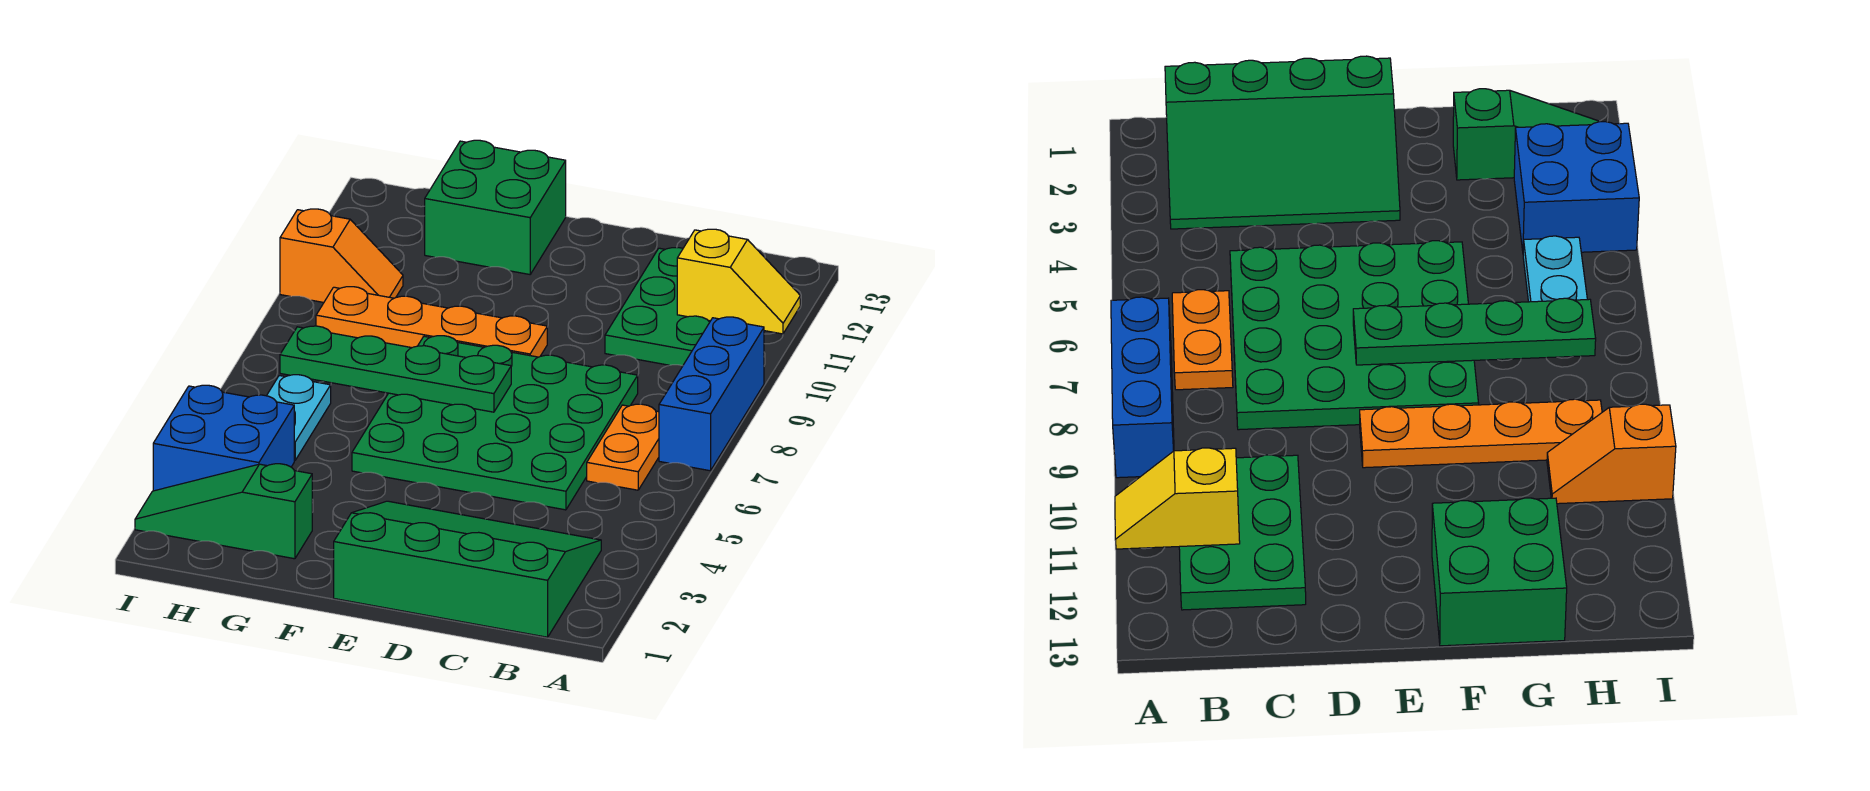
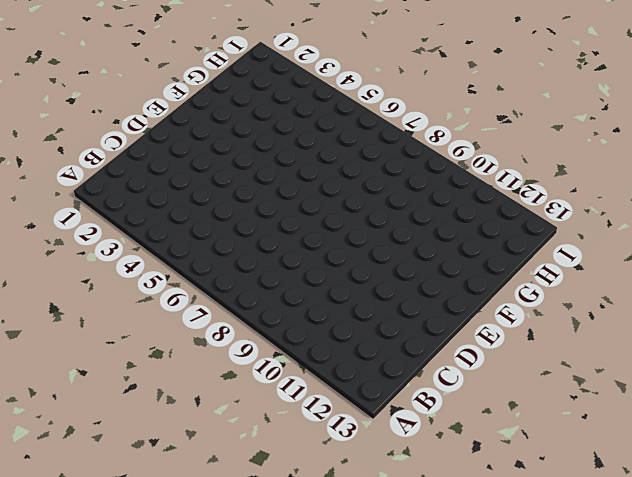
none -> blue brick A7:A9 level 1
none -> green slope B1:E3 level 1 top 1
none -> orange plate B6:B7 level 1

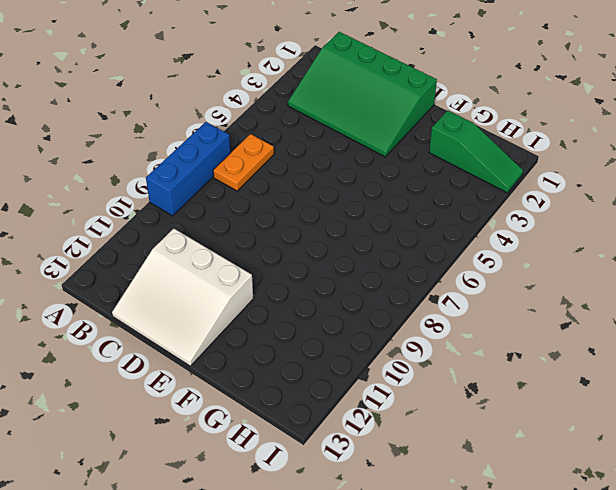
white slope C11:E13 level 1 top 11 -> green plate B10:C12 level 1
none -> green plate C5:F8 level 1
none -> orange plate E9:H9 level 1
none -> green brick F12:G13 level 1

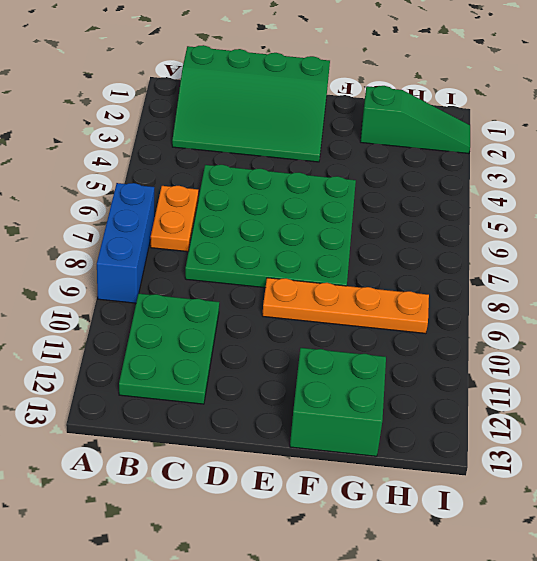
none -> blue brick H3:I4 level 1
none -> cyan plate H5:H6 level 1
none -> orange slope H10:I10 level 1 top I

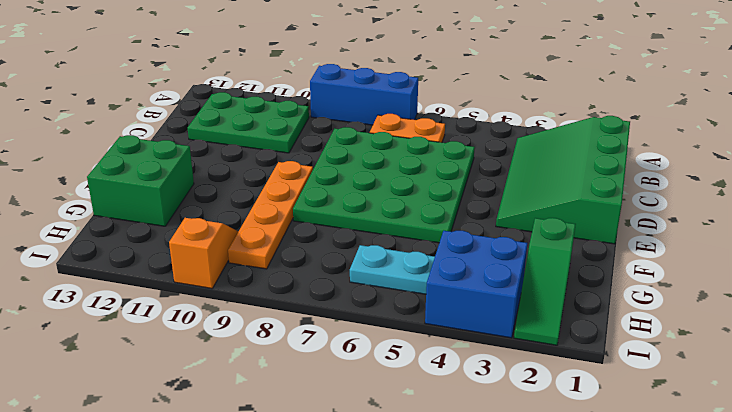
none -> yellow slope A11:B11 level 2 top B
none -> green plate E7:H7 level 2

